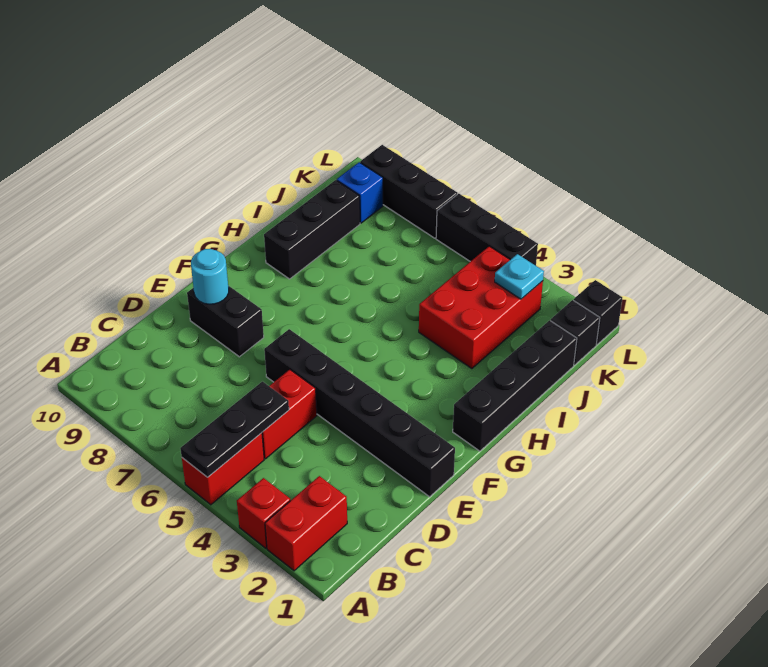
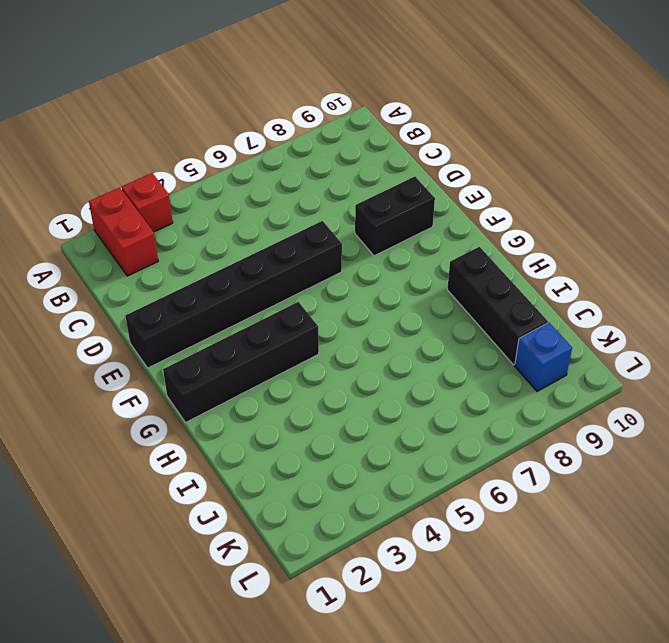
black brick G1:G4 level 1 -> black brick G1:J1 level 1
none -> red brick A5:B5 level 1
none -> red brick C5:D5 level 1
none -> red brick I3:K4 level 1

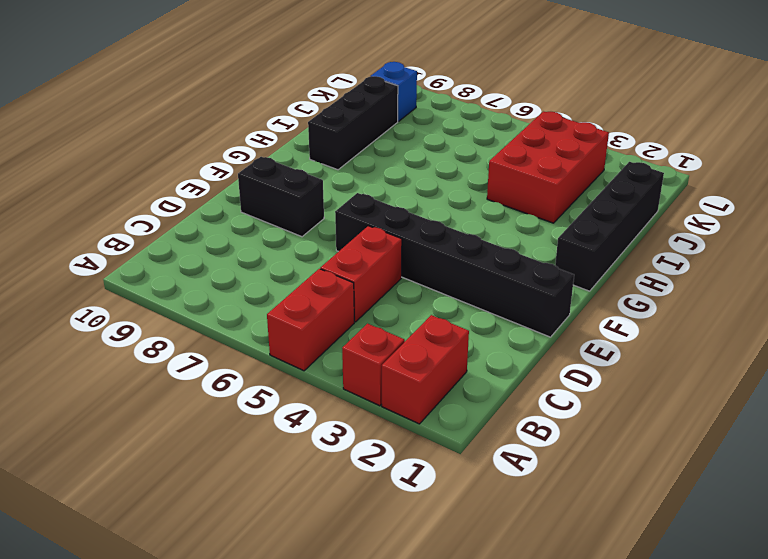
none -> black brick K1 level 1
none -> black brick L1 level 1
none -> black brick L4:L6 level 1

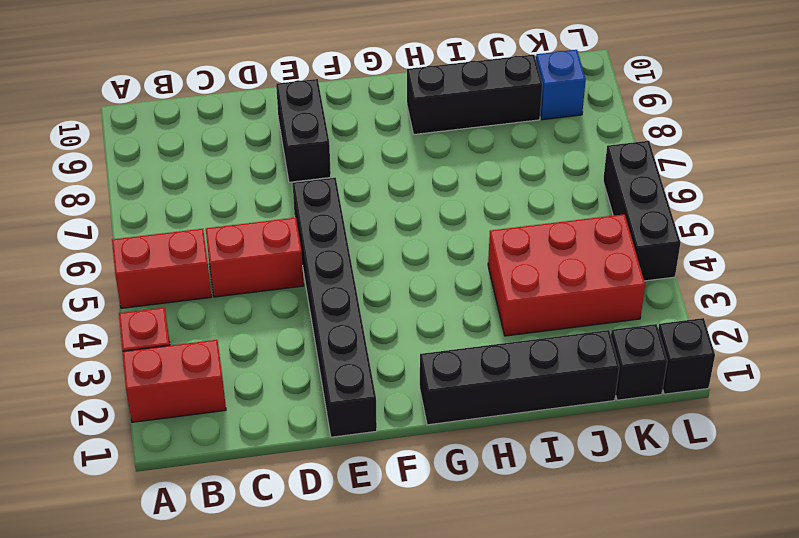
none -> black brick L7:L9 level 1
none -> black plate A5:C5 level 2
none -> cyan round brick E9 level 2

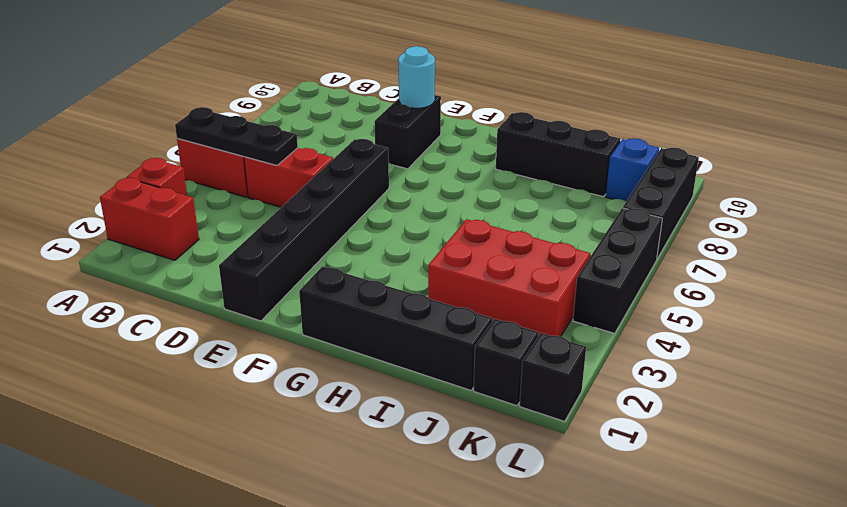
none -> cyan plate K3 level 2

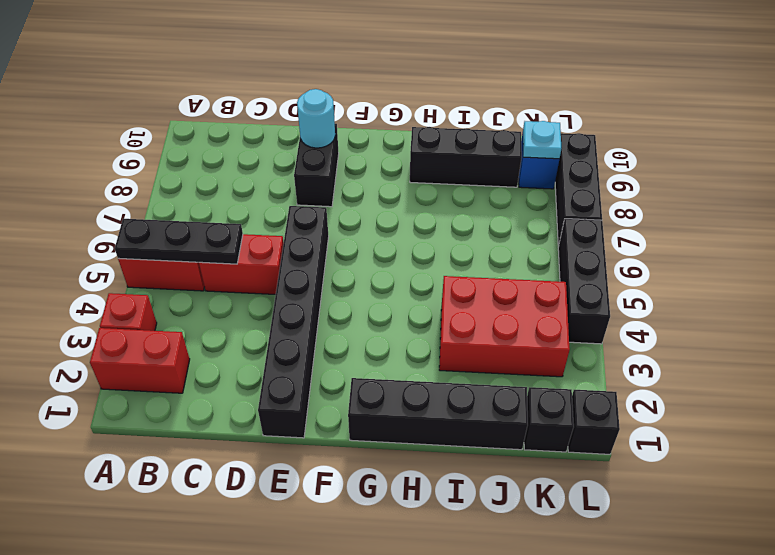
cyan plate K9 level 2 -> cyan plate K3 level 2

